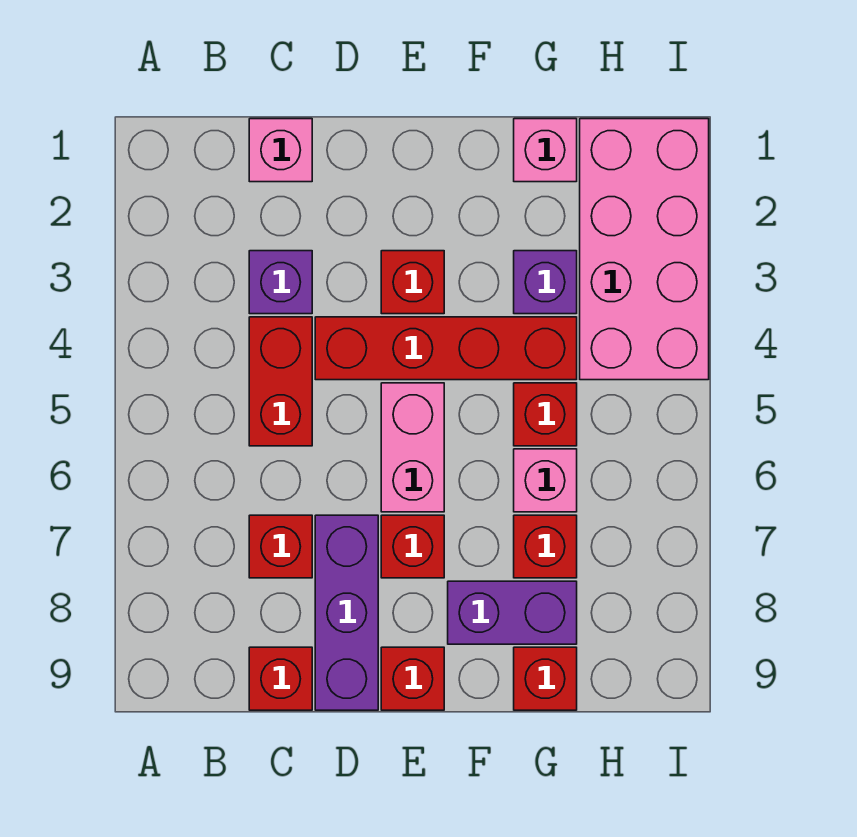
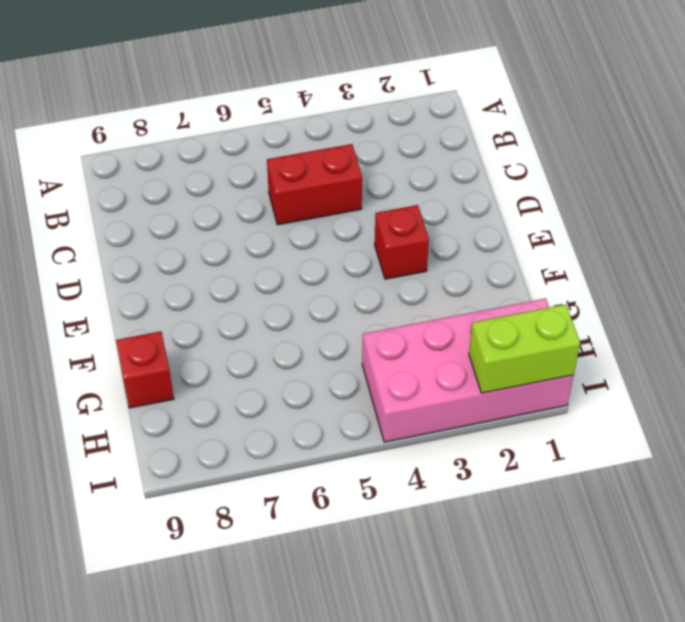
lime brick I1:I2 level 2 -> none
none -> pink brick C1 level 1
none -> purple brick C3 level 1
none -> red brick C7 level 1

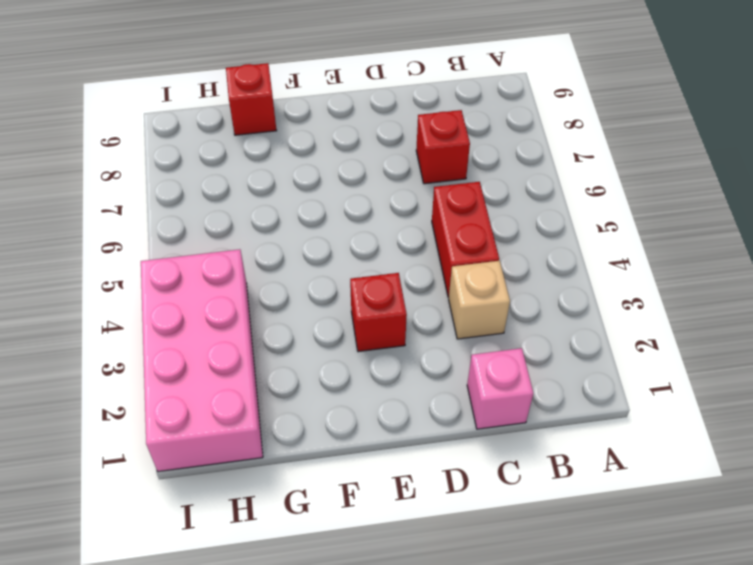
tan brick C3 level 1 -> purple brick C3 level 1
none -> red brick C9 level 1
none -> red brick D4:G4 level 1
none -> purple brick D7:D9 level 1

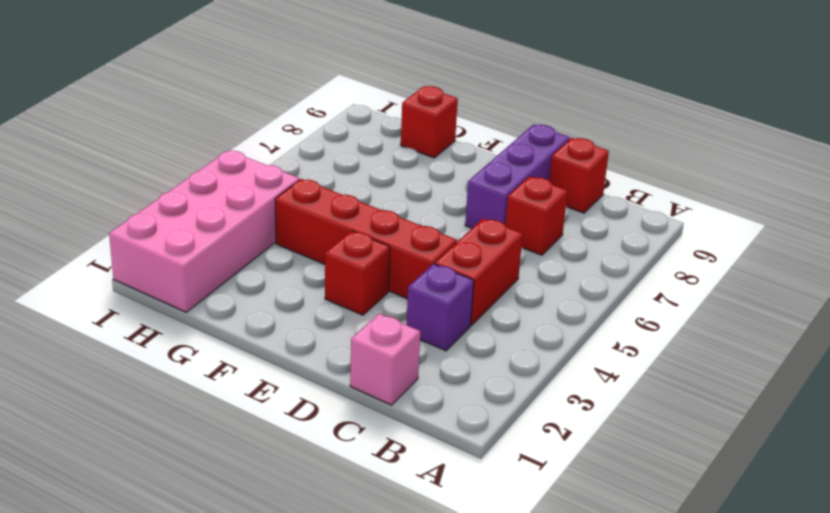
none -> pink brick E5:E6 level 1
none -> red brick E7 level 1
none -> red brick E9 level 1

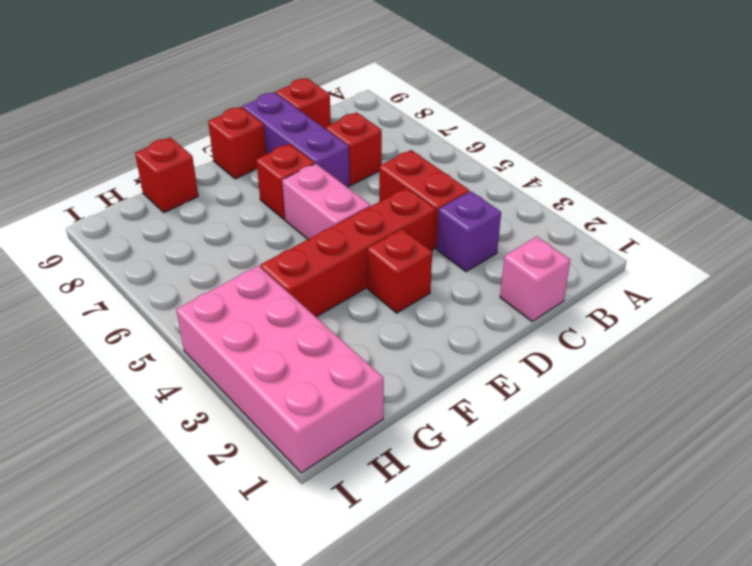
none -> purple brick F8:G8 level 1
none -> pink brick G1 level 1
none -> purple brick G3 level 1

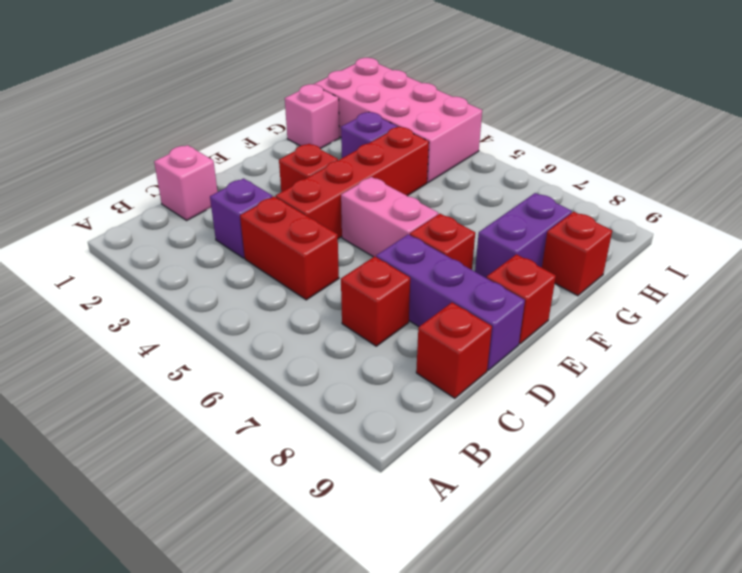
none -> red brick G5 level 1
none -> pink brick G6 level 1
none -> red brick G7 level 1

